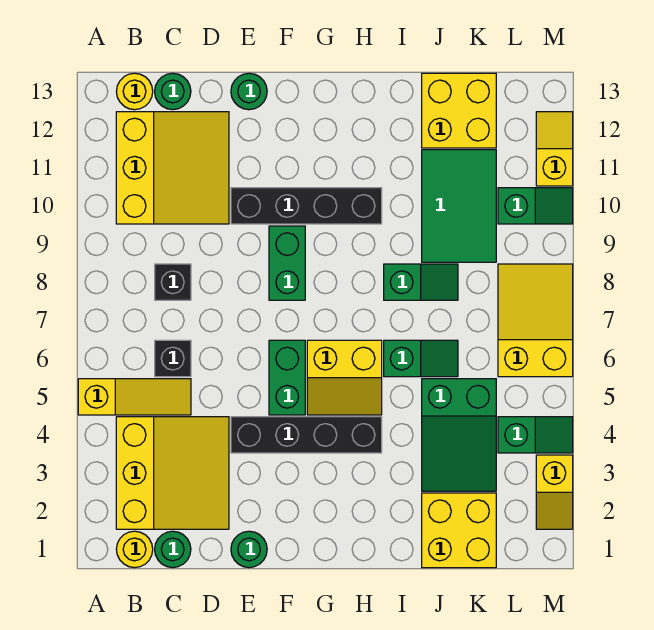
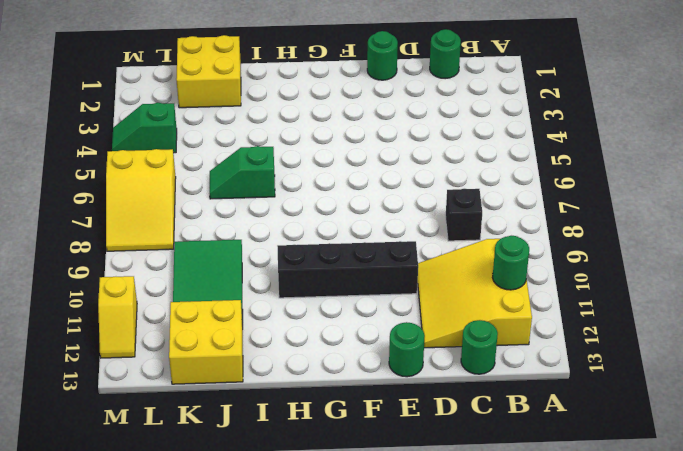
green round brick B11 level 2 -> none
none -> yellow slope A5:C5 level 1 top A
none -> yellow round brick B1 level 1
none -> yellow slope B2:D4 level 1 top B

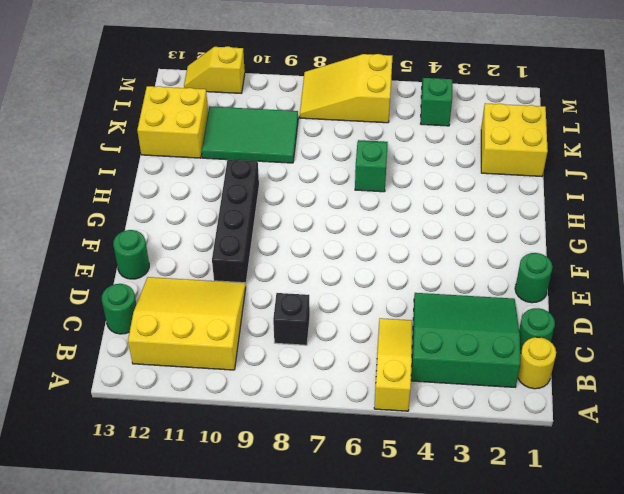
green slope B2:D4 level 1 top B -> yellow slope B2:D4 level 1 top B
none -> yellow round brick B13 level 1
none -> black brick C6 level 1
none -> black brick E4:H4 level 1

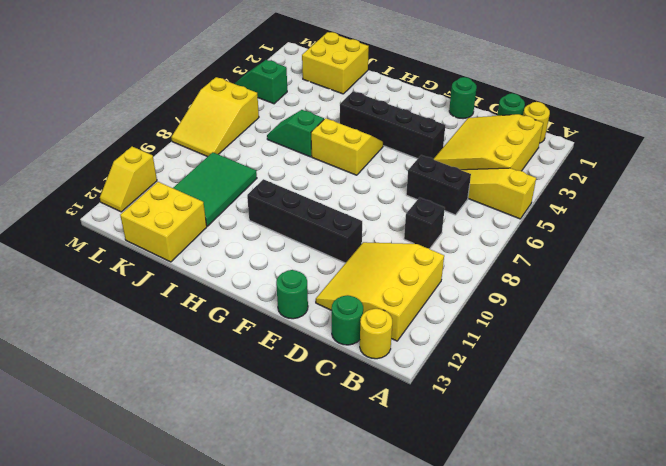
black brick C6:D6 level 1 -> black brick C6 level 1
none -> green brick F5:F6 level 1
none -> green brick F8:F9 level 1
none -> green slope I8:J8 level 1 top I

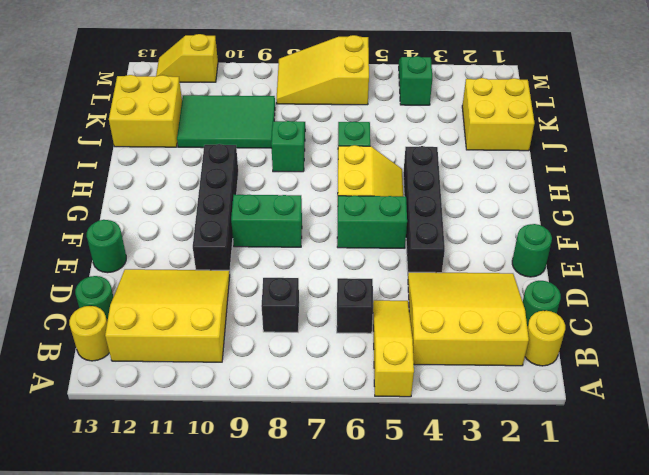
none -> green slope J3:K5 level 1 top 5
none -> green slope L10:M10 level 1 top L
none -> yellow slope M2:M3 level 1 top 3

